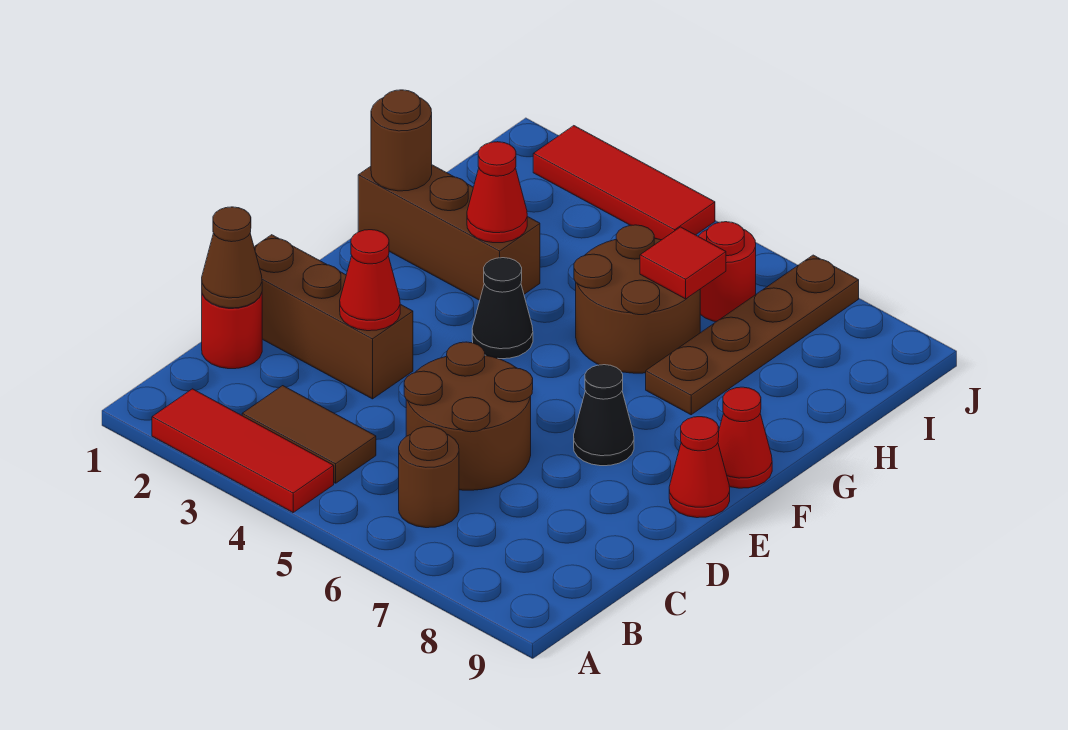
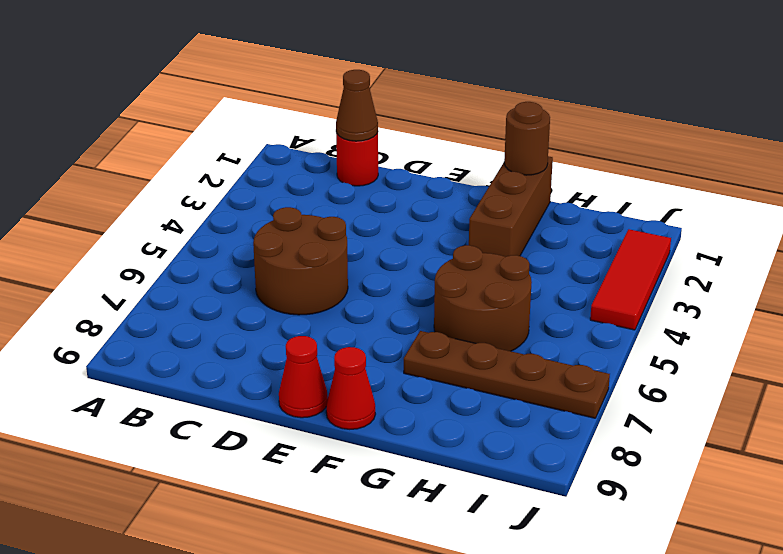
none -> red tile A2:A4 level 1
none -> brown tile B3:B4 level 1
none -> brown round brick B6 level 1

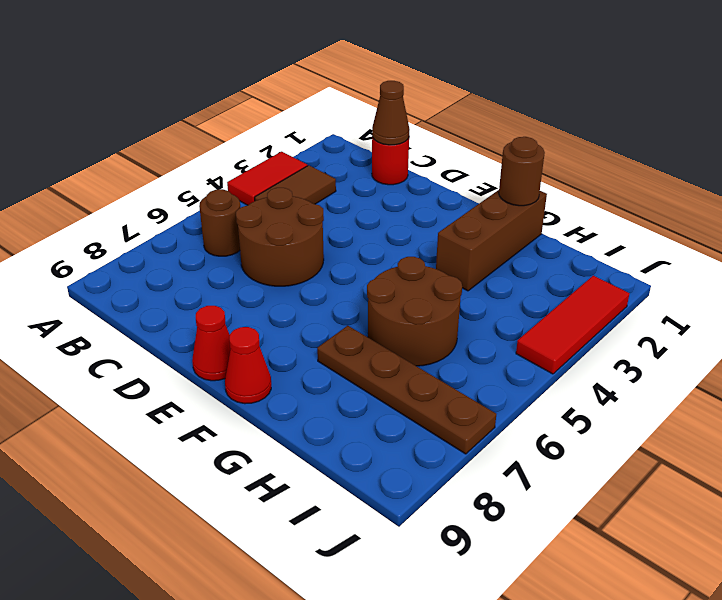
red tile A3:A4 level 1 -> red tile A2:A4 level 1
none -> brown brick D1:D3 level 1
none -> black cone E7 level 1
none -> black cone F4 level 1

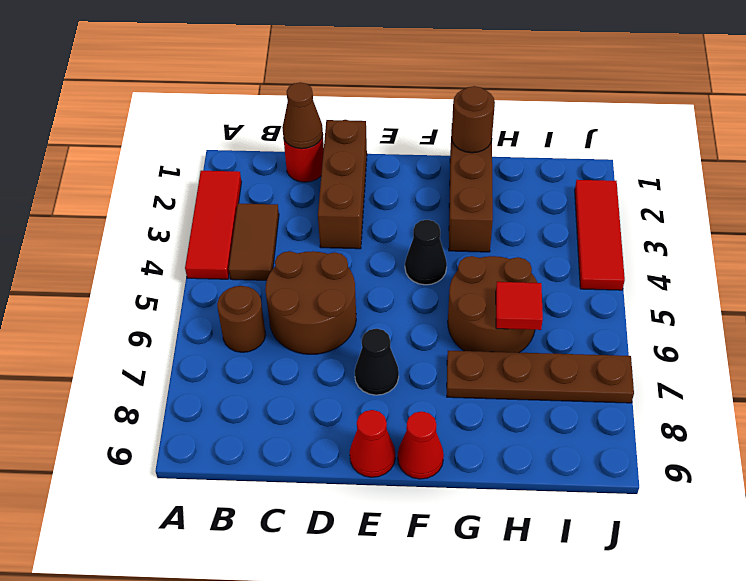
none -> red round brick I6 level 1
none -> red cone D3 level 2
none -> red cone G3 level 2

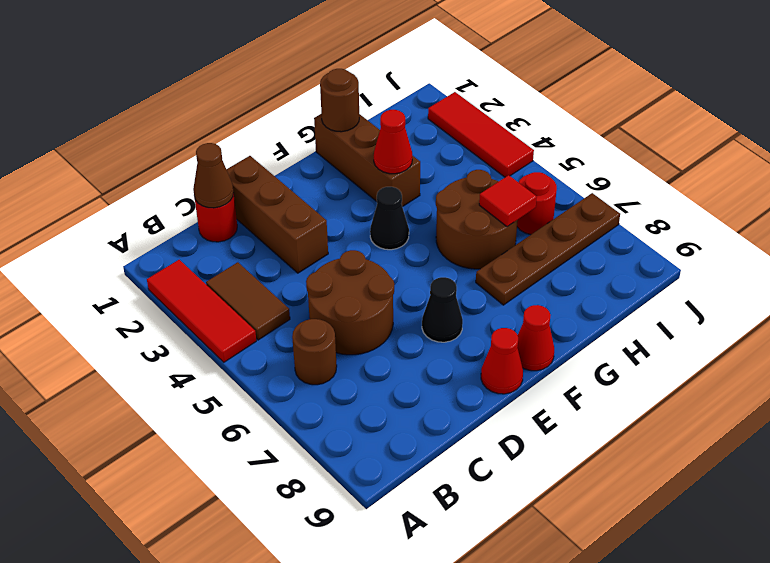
none -> red cone D3 level 2

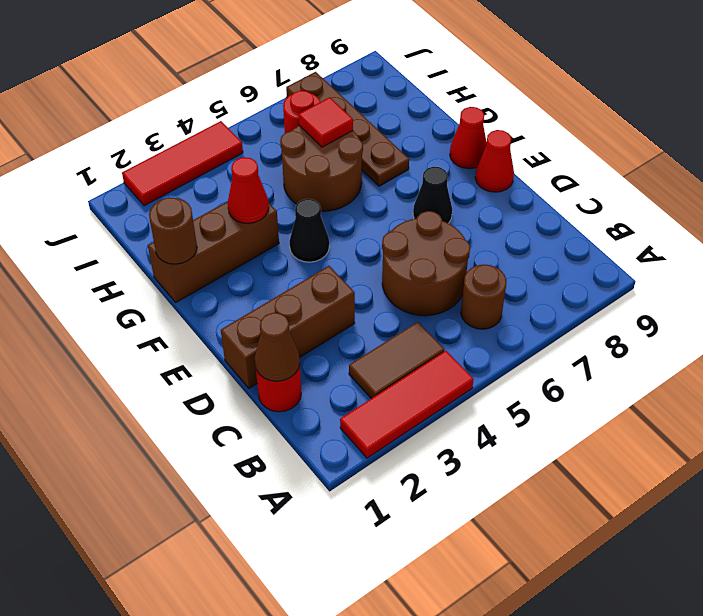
none -> red cone D3 level 2

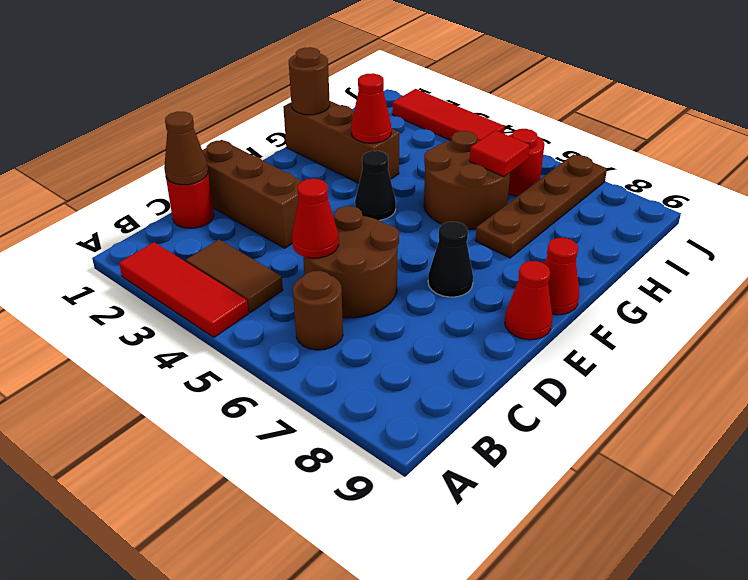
red cone C5 level 2 -> red cone D3 level 2

